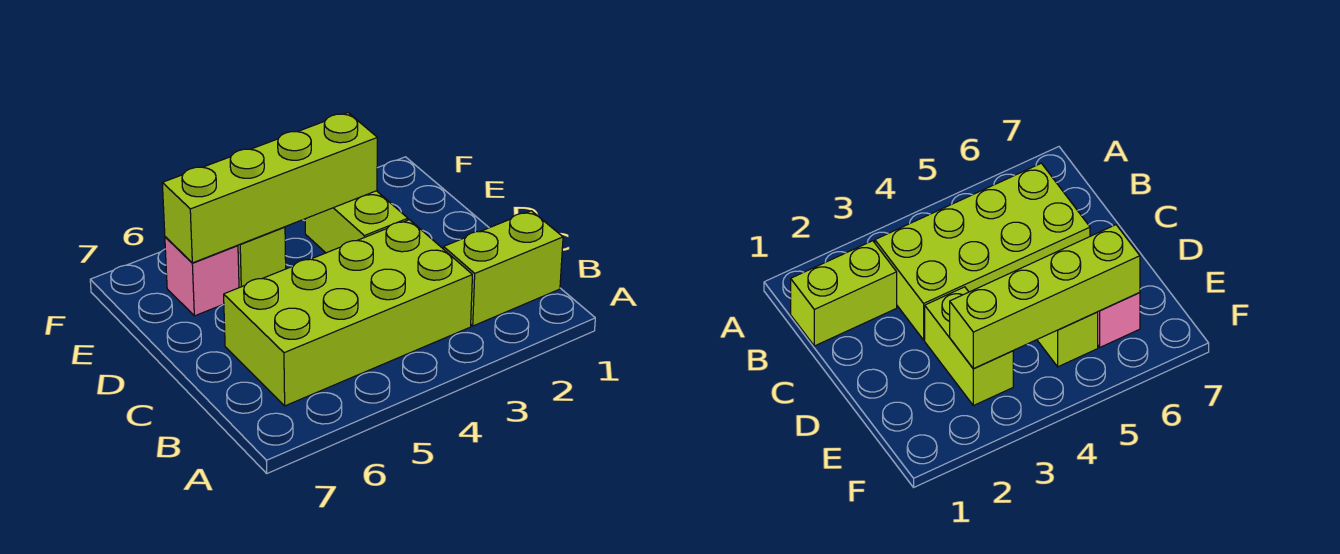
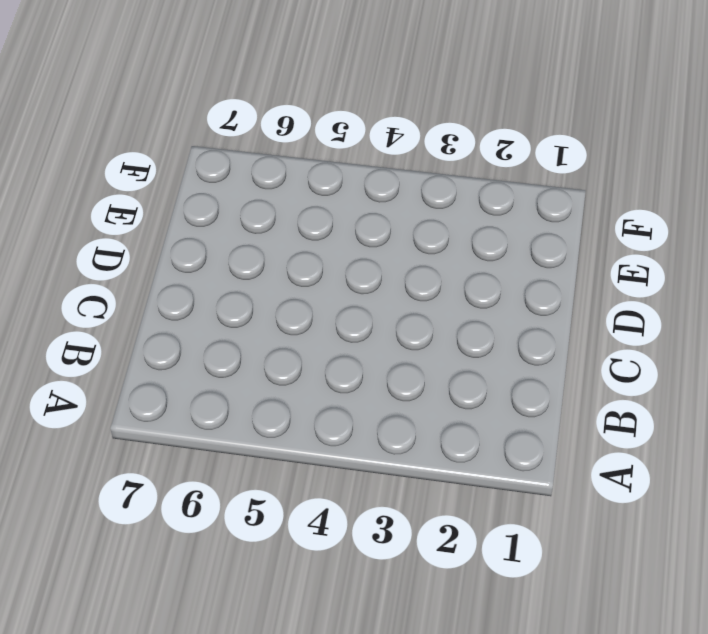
none -> lime brick B1:B2 level 1
none -> lime brick B3:C6 level 1

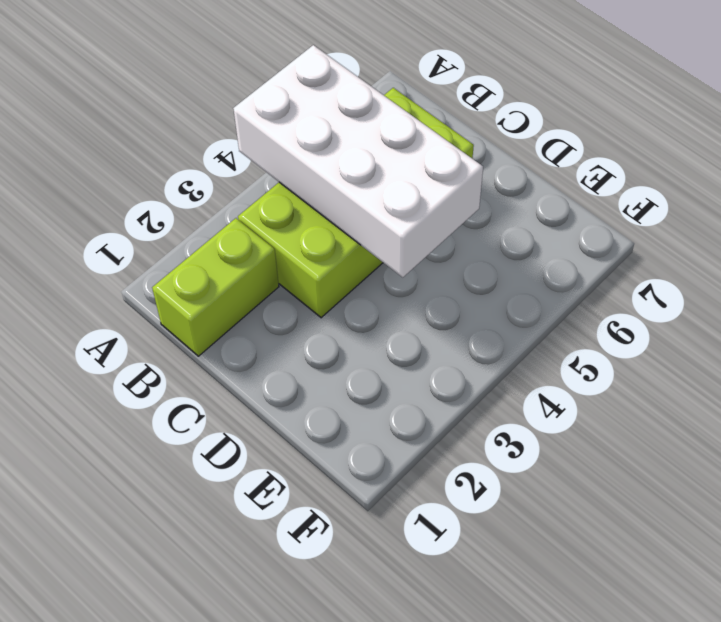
white brick A4:D5 level 2 -> none
none -> lime brick D3:E3 level 1
none -> lime brick E5 level 1

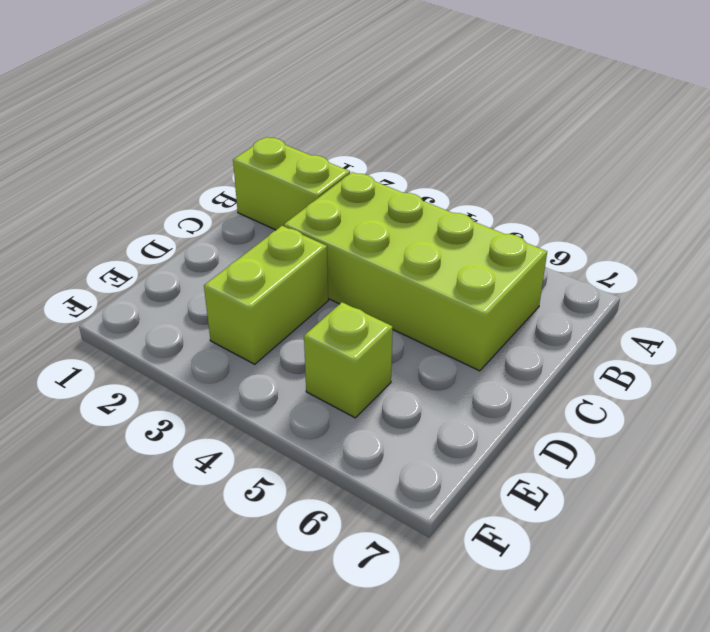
none -> pink brick E6 level 1
none -> lime brick E3:E6 level 2

